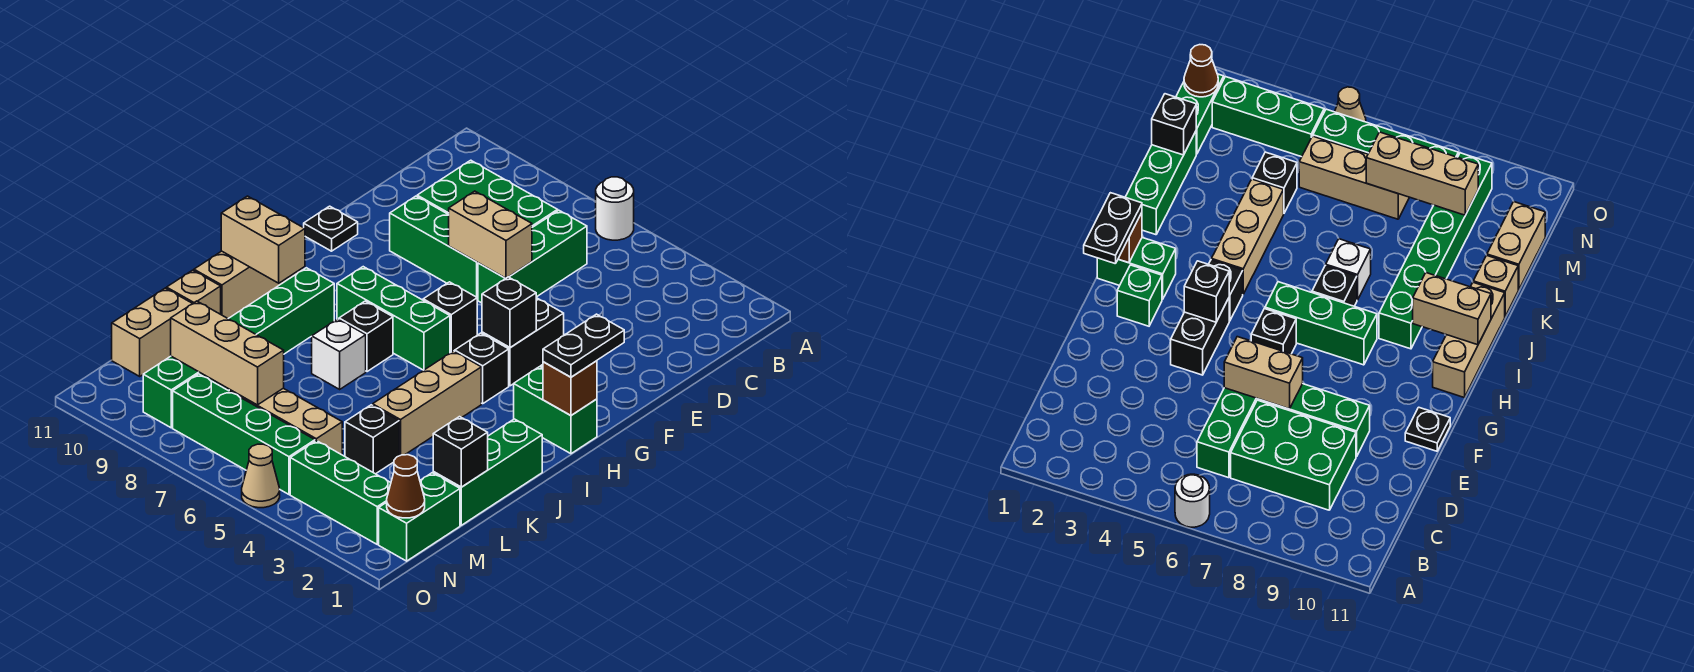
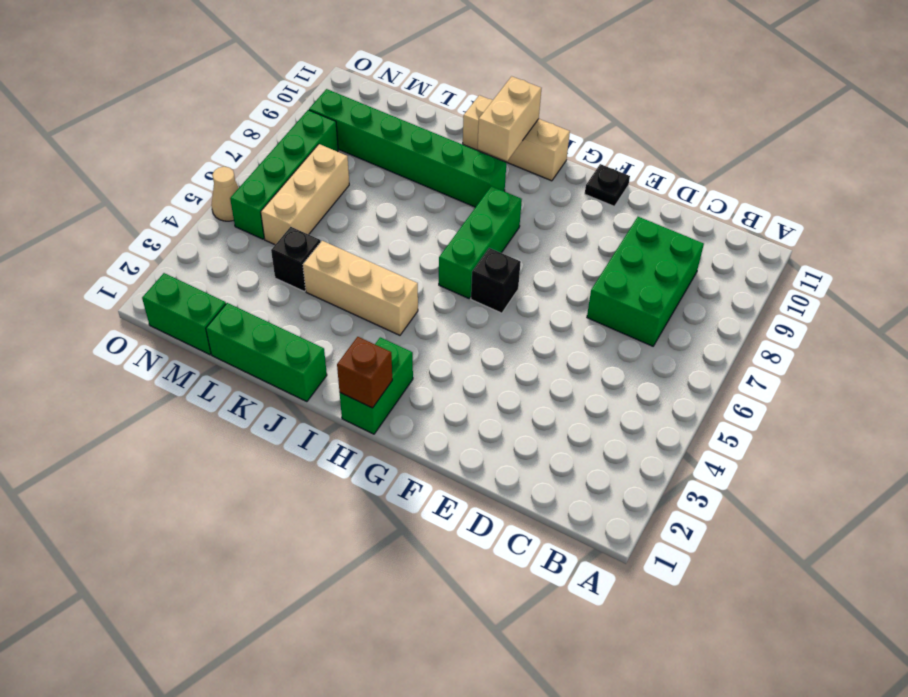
none -> white round brick A6 level 1
none -> green brick C6:E6 level 1
none -> green brick E7:E9 level 1
none -> black brick F4:G4 level 1

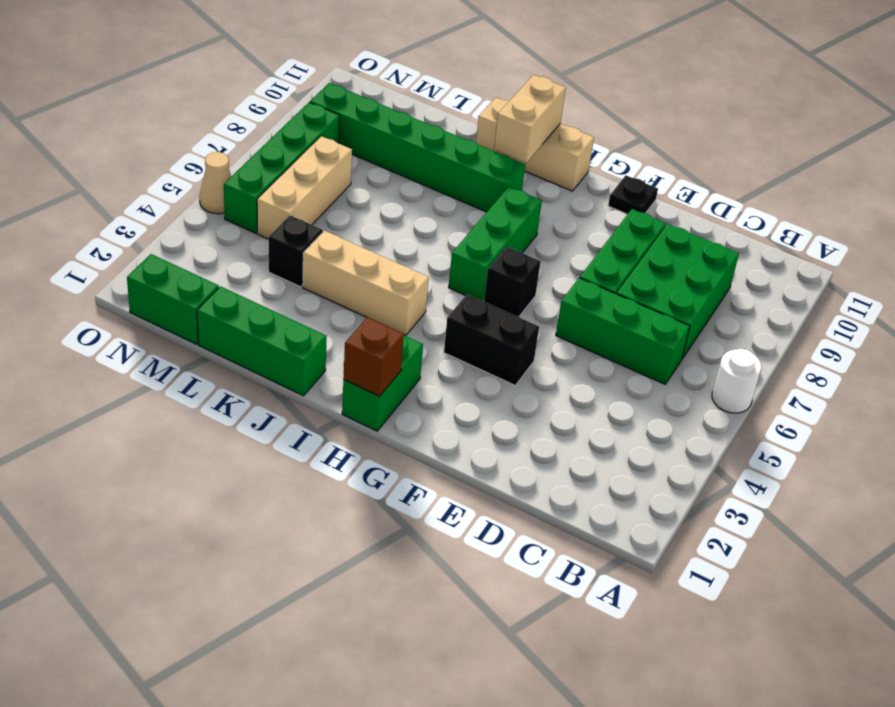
none -> green brick G2 level 1
none -> black brick H4 level 1
none -> black brick I7 level 1
none -> white brick J7 level 1

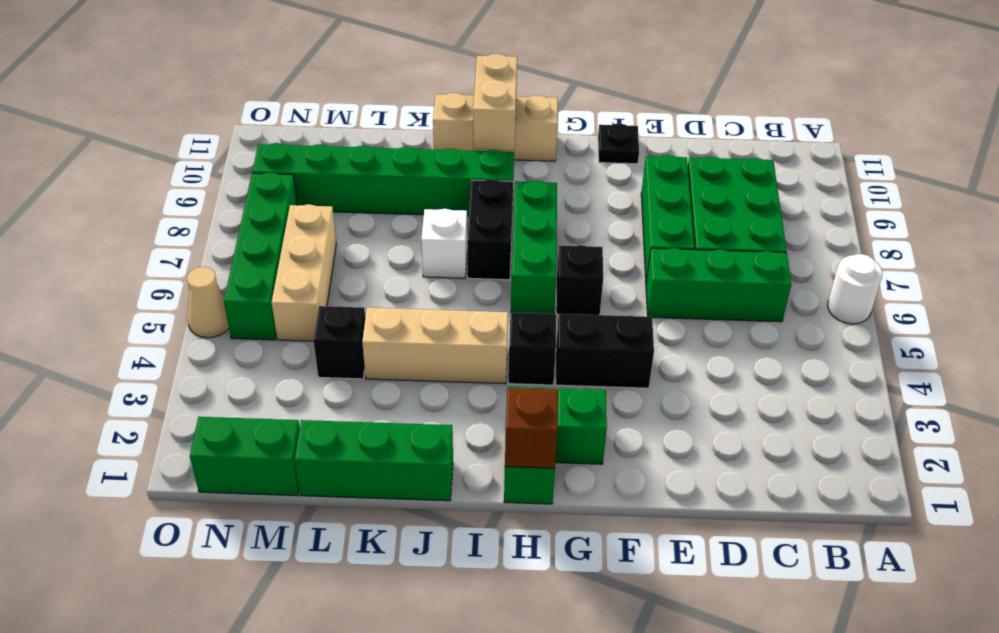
black brick I7:I8 level 1 -> black brick I7 level 1
none -> tan brick K11 level 1
none -> tan brick L11:M11 level 1
none -> green brick N2:N4 level 1
none -> tan brick E6:E7 level 2

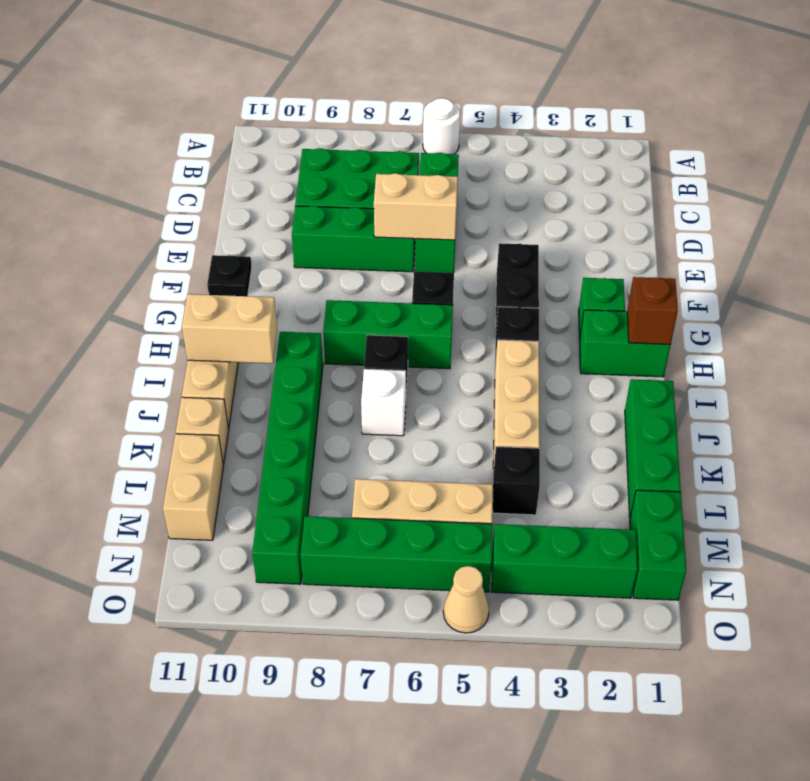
none -> black brick G4 level 2
none -> black brick L1 level 2
none -> tan brick M7:M9 level 2
none -> brown cone N1 level 2

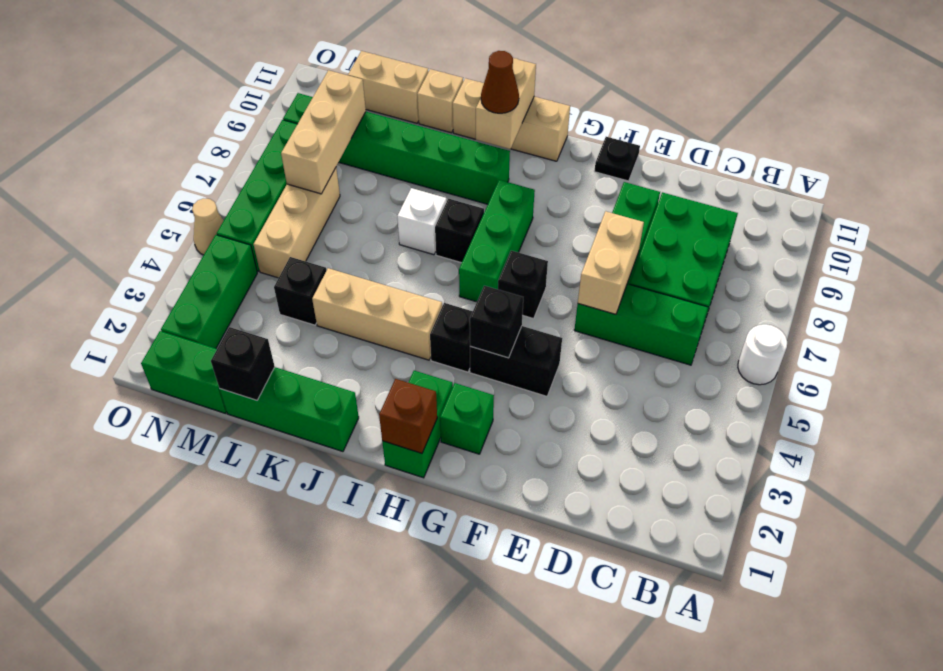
brown cone I10 level 3 -> brown cone N1 level 2
none -> black plate G1:H1 level 3

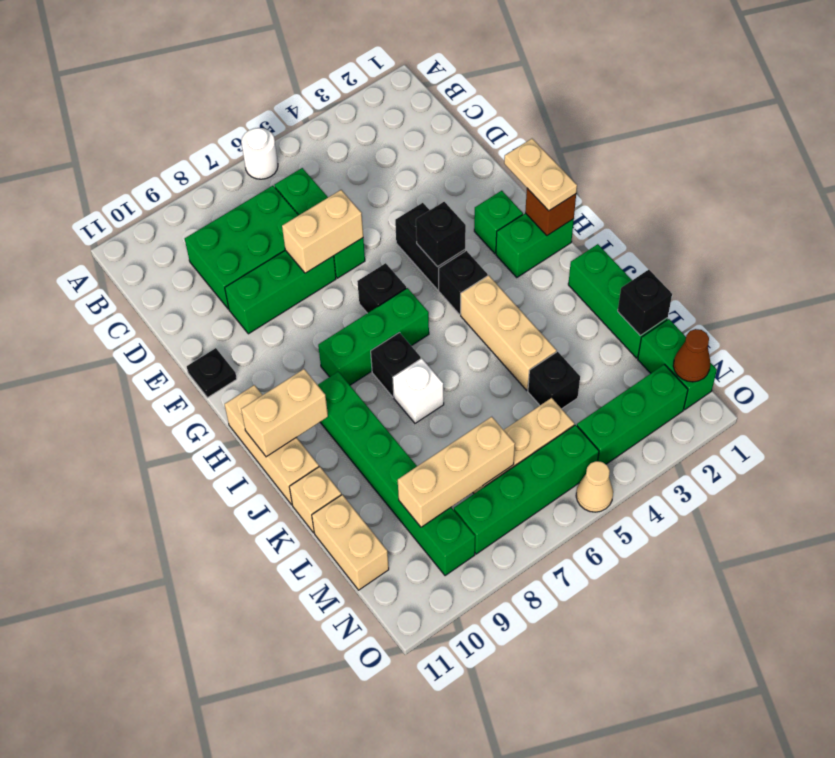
tan plate G1:H1 level 3 -> black plate G1:H1 level 3

